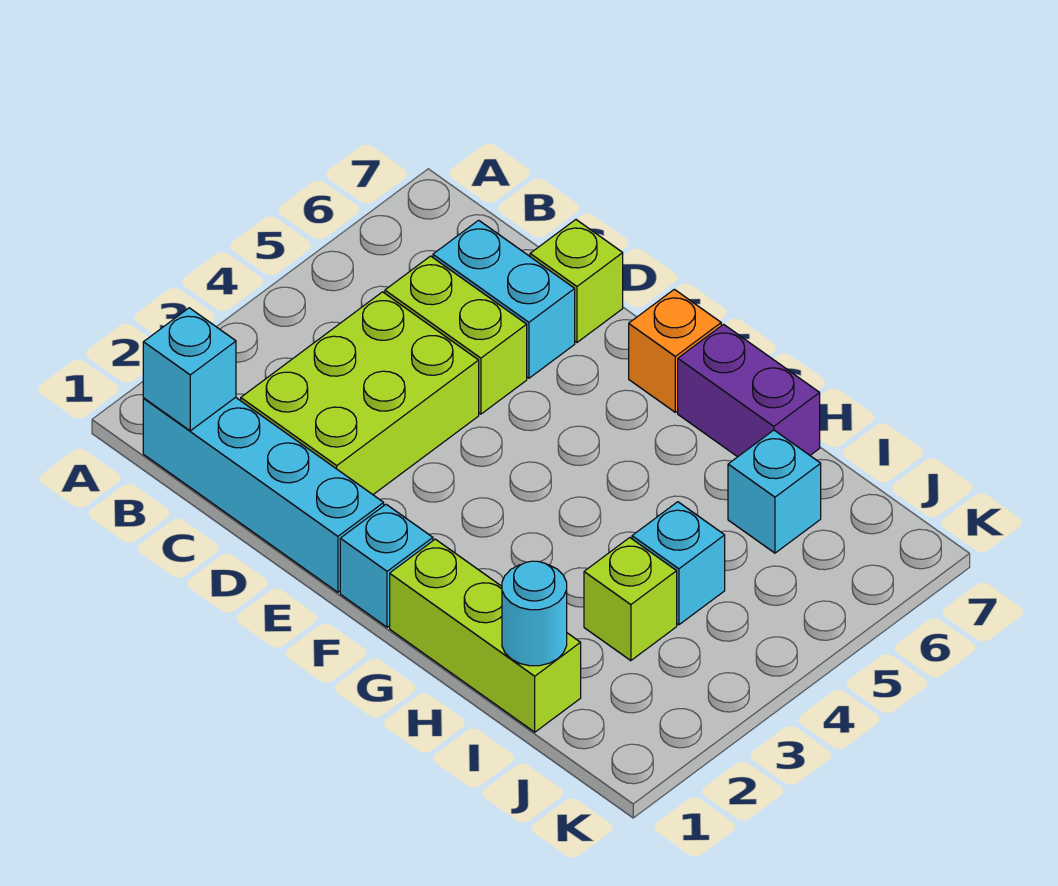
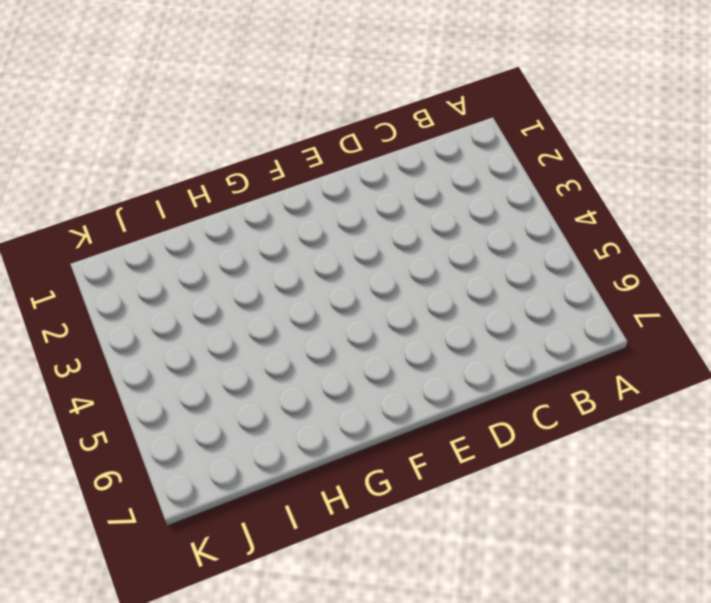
none -> cyan brick B1:E1 level 1
none -> lime brick C2:D4 level 1
none -> lime brick C5:D5 level 1

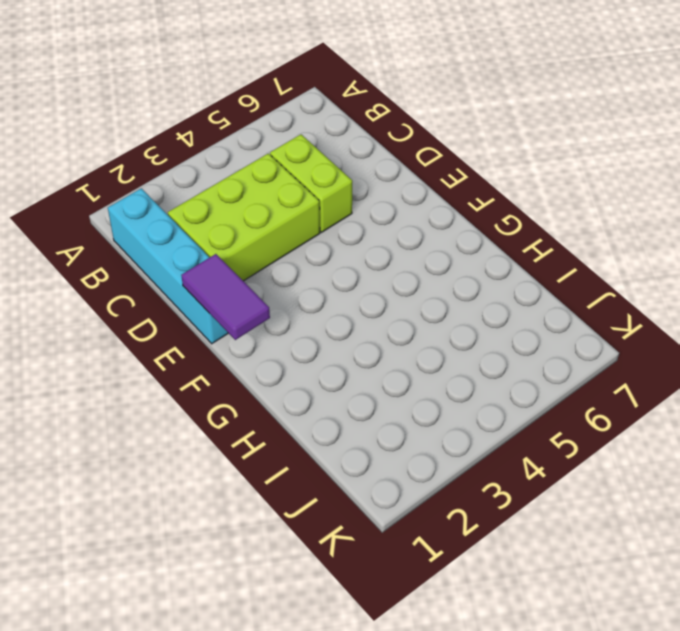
purple tile E1:F1 level 2 -> none
none -> cyan brick C6:D6 level 1
none -> lime brick D7 level 1
none -> cyan brick F1 level 1

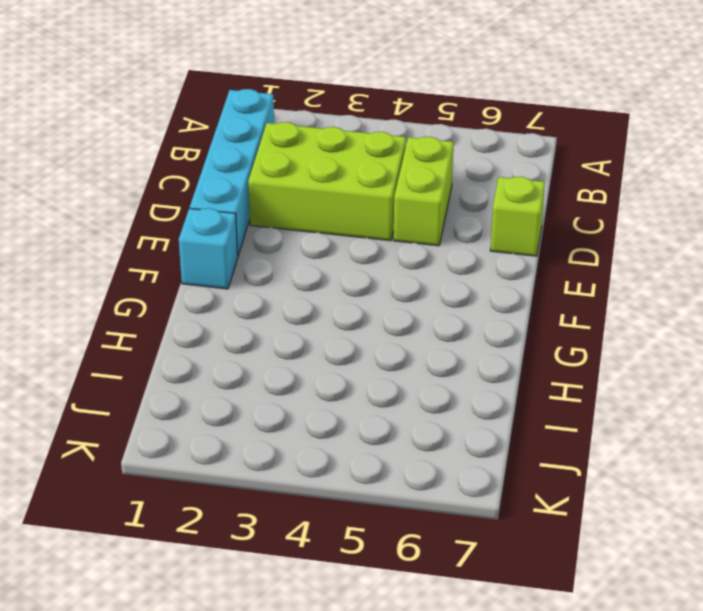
none -> cyan brick C6:D6 level 1
none -> orange brick F7 level 1
none -> lime brick G1:I1 level 1

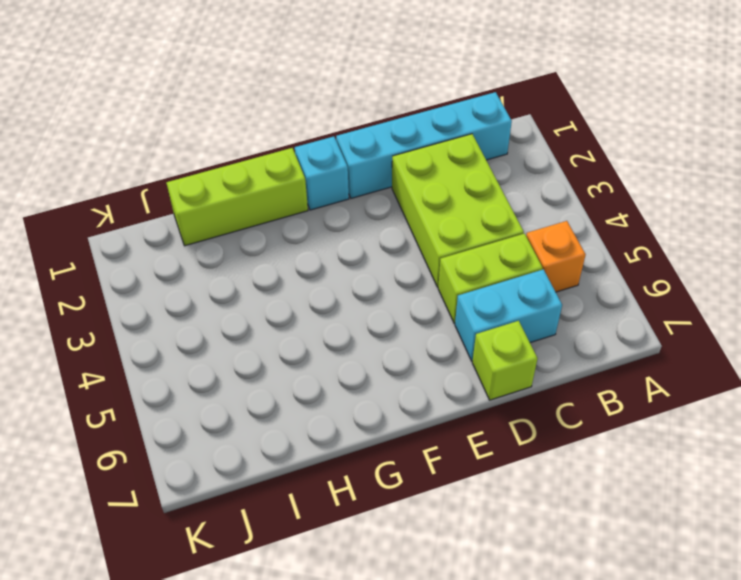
orange brick B5 level 1 -> orange brick F7 level 1
none -> purple brick G7:H7 level 1
none -> lime brick I3 level 1
none -> cyan brick I4 level 1

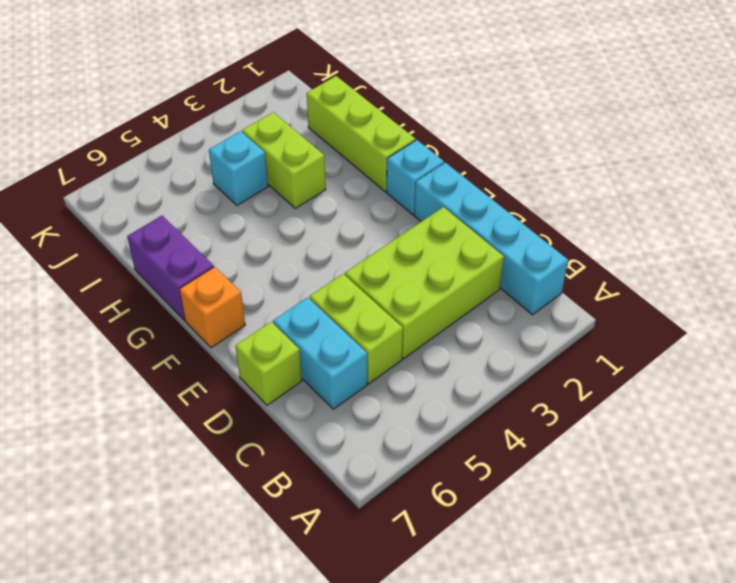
lime brick H3:I3 level 1 -> lime brick I3 level 1
none -> cyan brick I6 level 1
none -> cyan brick B1 level 2
none -> cyan round brick I1 level 2

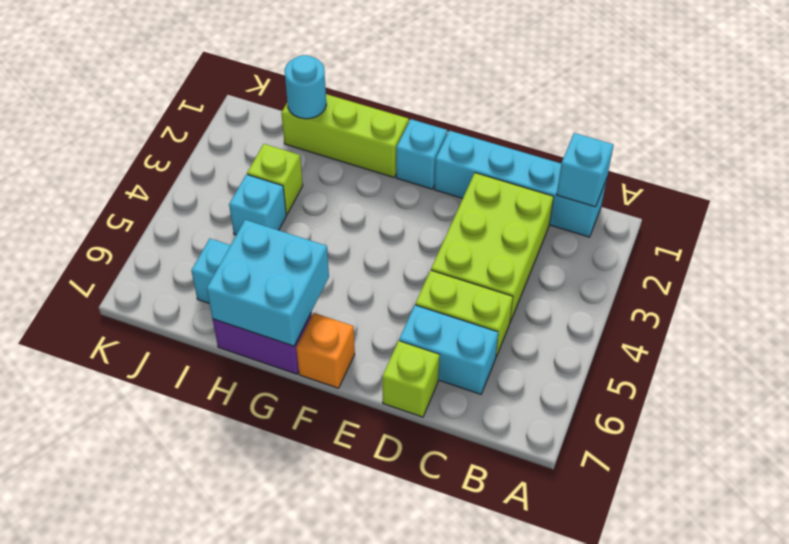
cyan brick G6:H7 level 2 -> none

